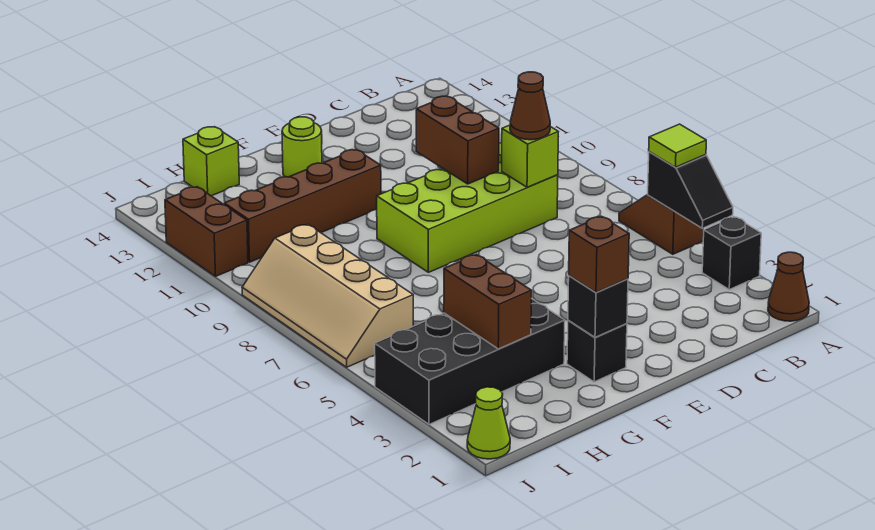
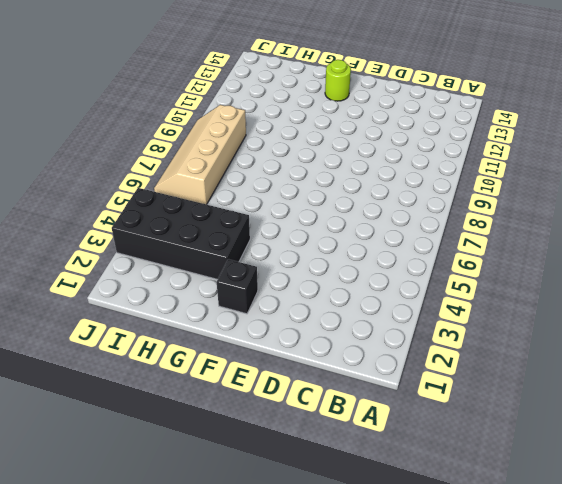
none -> brown cone A1 level 1
none -> black brick A3 level 1
none -> brown slope A5:A6 level 1 top 5

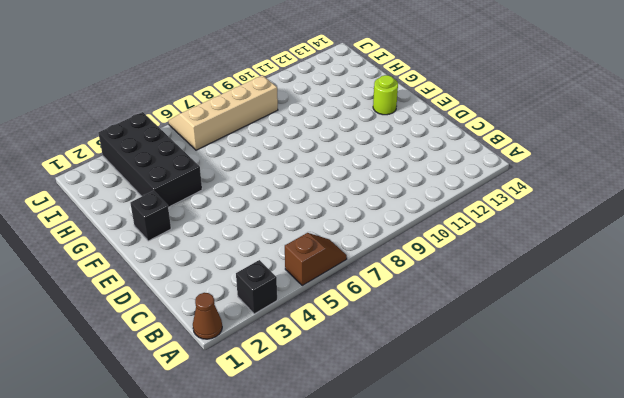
none -> lime brick C8:F9 level 1
none -> brown brick F11:I11 level 1
none -> lime brick H14 level 1

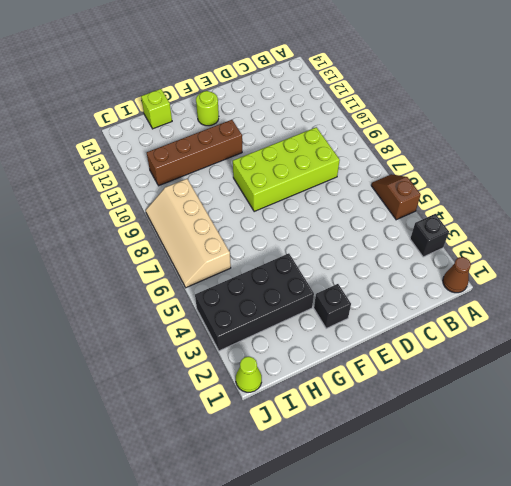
none -> brown brick J11:J12 level 1
none -> black slope A4:A5 level 2 top 5
none -> lime brick C8 level 2

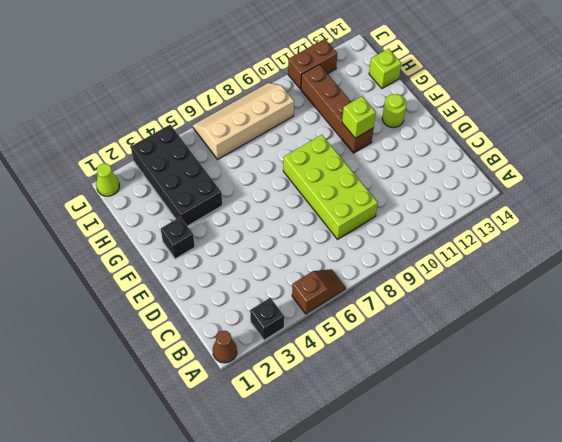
lime brick F11 level 2 -> lime brick C8 level 2
none -> black slope A4:A5 level 2 top 5
none -> brown brick D9:D10 level 2
none -> black brick F2 level 2

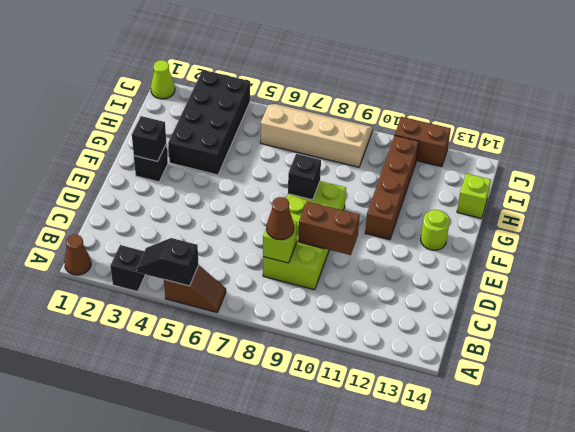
black brick F8 level 2 -> none
none -> brown brick H3:H4 level 2
none -> lime tile A5 level 3
none -> brown brick F2 level 3

